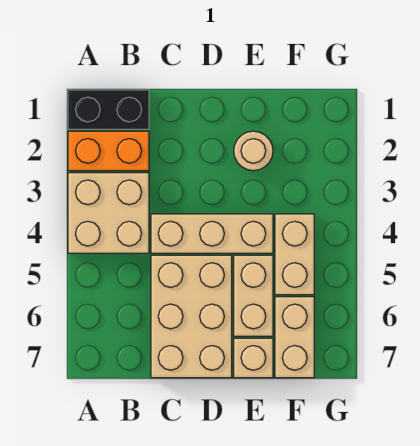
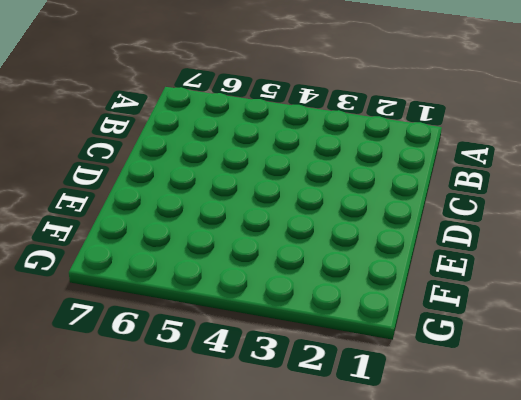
none -> black brick A1:B1 level 1
none -> orange brick A2:B2 level 1

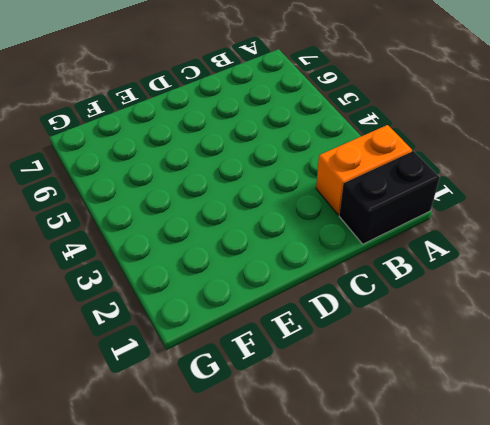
none -> tan brick A3:B4 level 1
none -> tan brick C4:E4 level 1

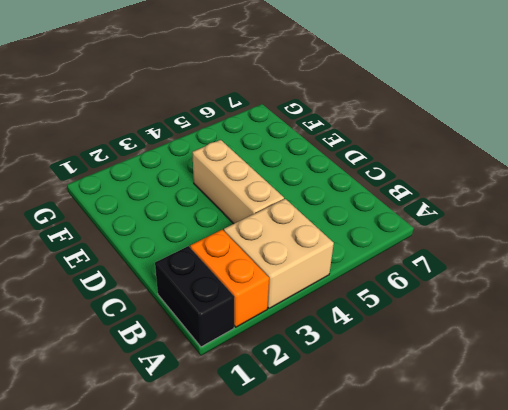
none -> tan brick C5:D7 level 1
none -> tan round brick E2 level 1

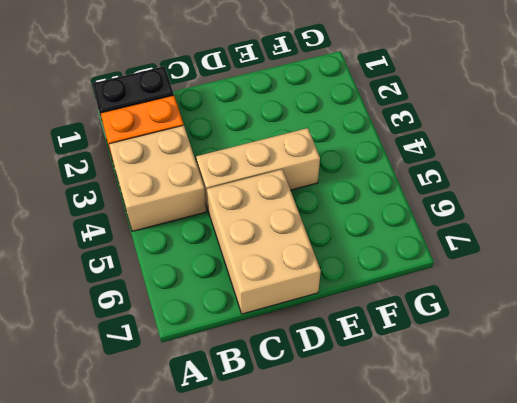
none -> tan round brick E2 level 1
none -> tan brick E5:E6 level 1

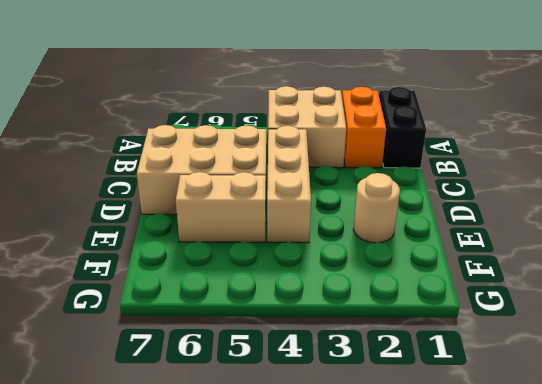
none -> tan brick E7 level 1
none -> tan brick F4:F5 level 1

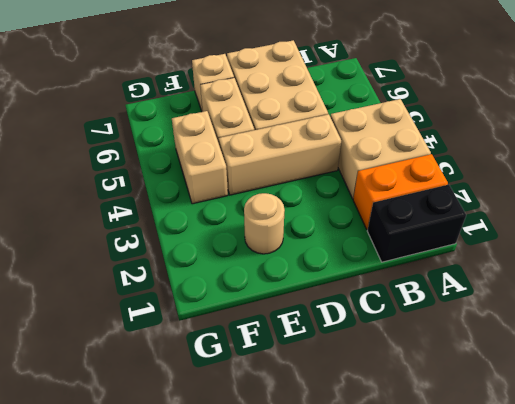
none -> tan brick F6:F7 level 1

